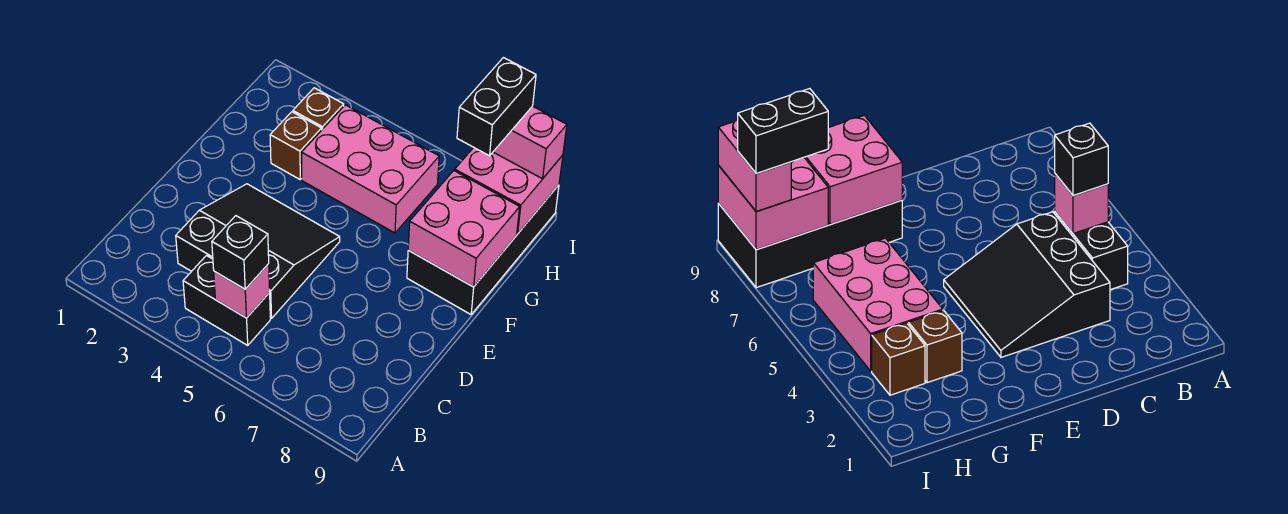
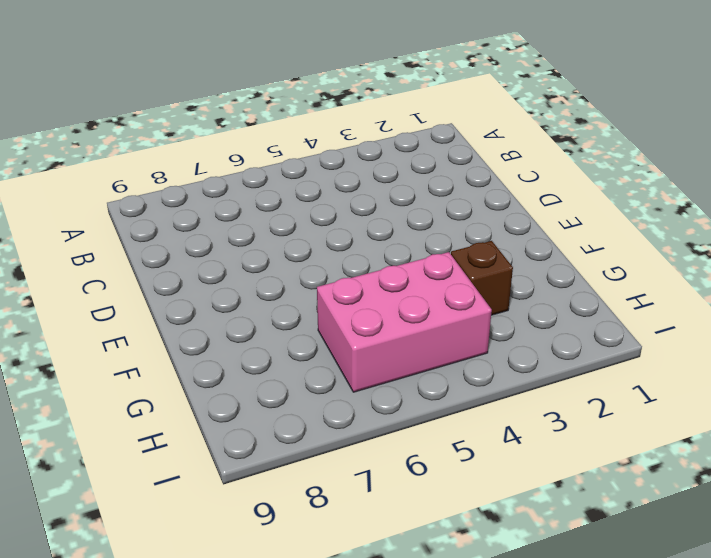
none -> black brick B4:B5 level 1
none -> black slope C3:E5 level 1 top C
none -> black brick F8:I9 level 1

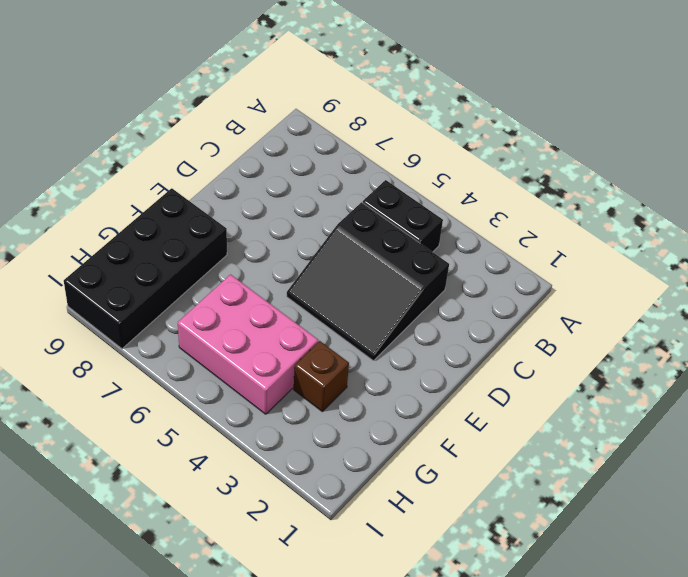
none -> brown brick H3 level 1
none -> pink brick B5 level 2
none -> pink brick F8:G9 level 2

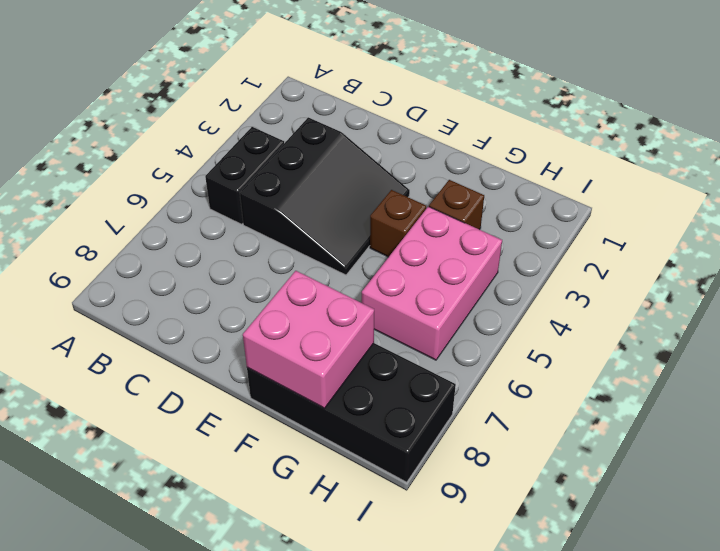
brown brick F4 level 1 -> brown brick H3 level 1
none -> pink brick B5 level 2
none -> pink brick H8:I9 level 2
none -> black brick B5 level 3

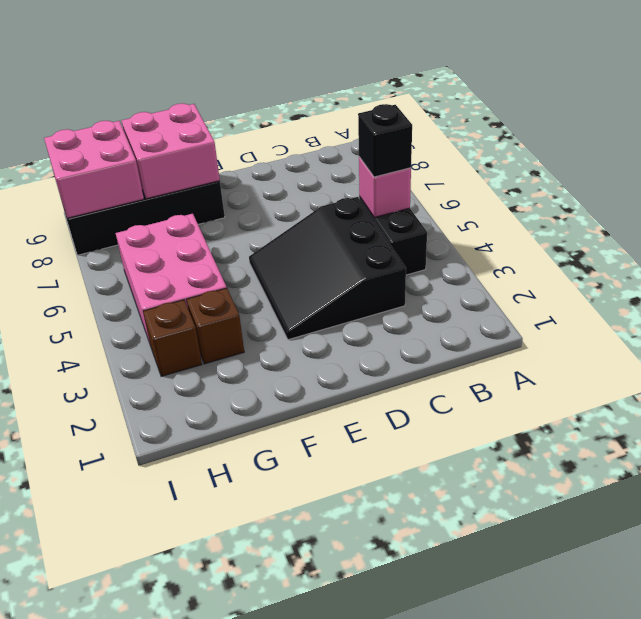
none -> pink brick I8:I9 level 3
none -> black brick H8:I8 level 4

